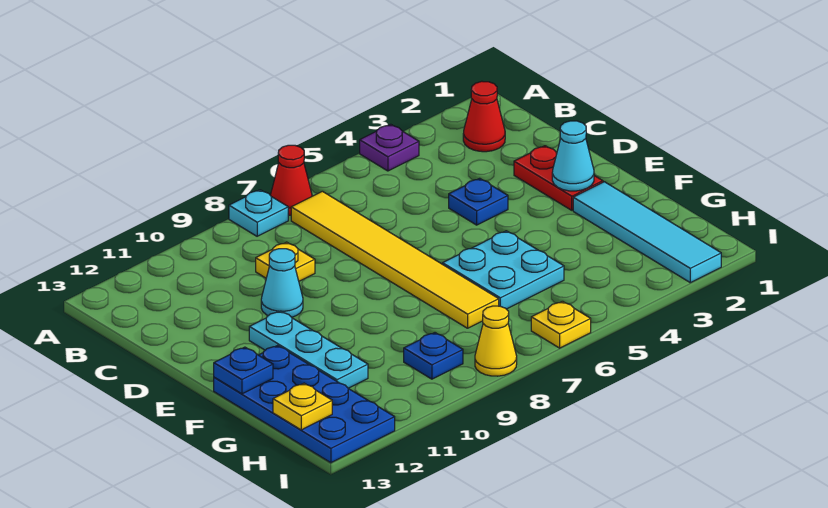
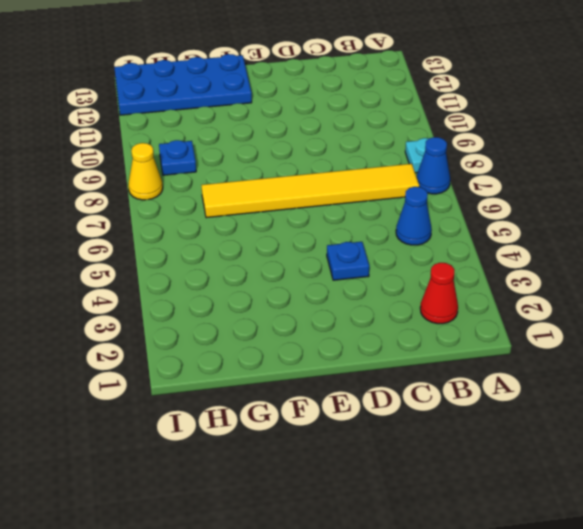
blue cone A7 level 1 -> red cone A7 level 1
blue cone B5 level 1 -> none
none -> purple plate A4 level 1
none -> yellow plate C9 level 1
none -> red plate D2:E2 level 1

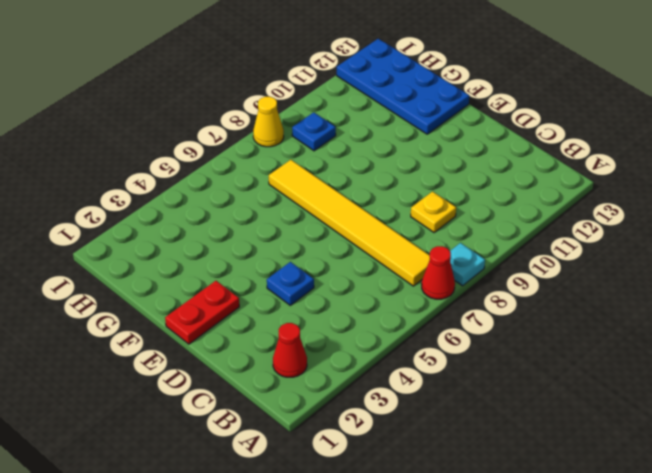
red plate E1:E2 level 1 -> red plate D2:E2 level 1
none -> purple plate A4 level 1
none -> cyan cone D10 level 1
none -> cyan plate E11:G11 level 1

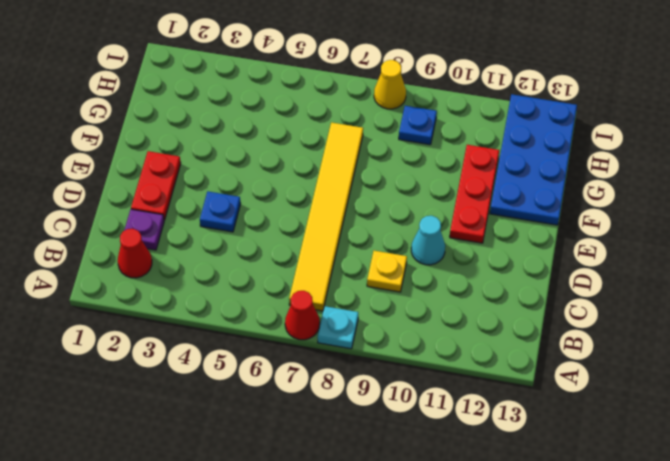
purple plate C2 level 1 -> purple plate A4 level 1
red plate E11:G11 level 1 -> cyan plate E11:G11 level 1
none -> cyan tile F2:I2 level 1
none -> cyan plate F5:G6 level 1
none -> yellow plate I6 level 1

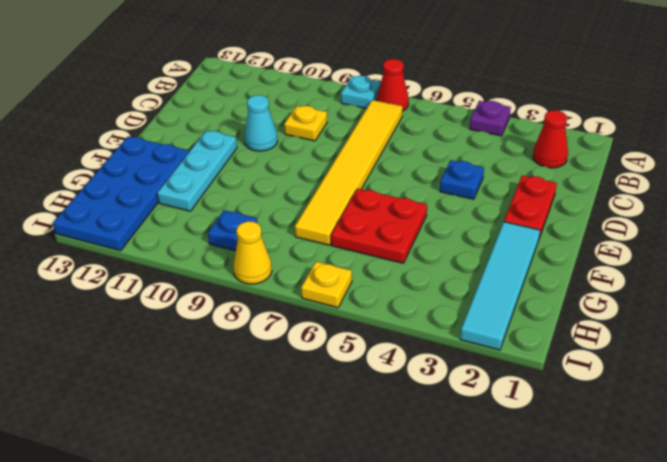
red plate F5:G6 level 1 -> cyan plate F5:G6 level 1
none -> cyan cone E2 level 2
none -> blue plate F13 level 2
none -> yellow plate H13 level 2

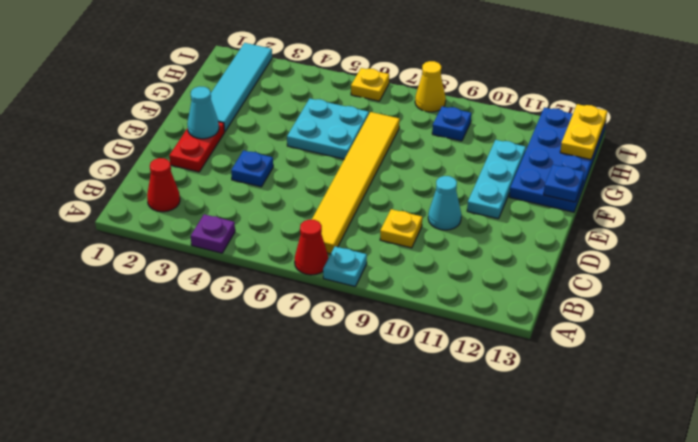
yellow plate H13:I13 level 2 -> yellow plate H13 level 2

